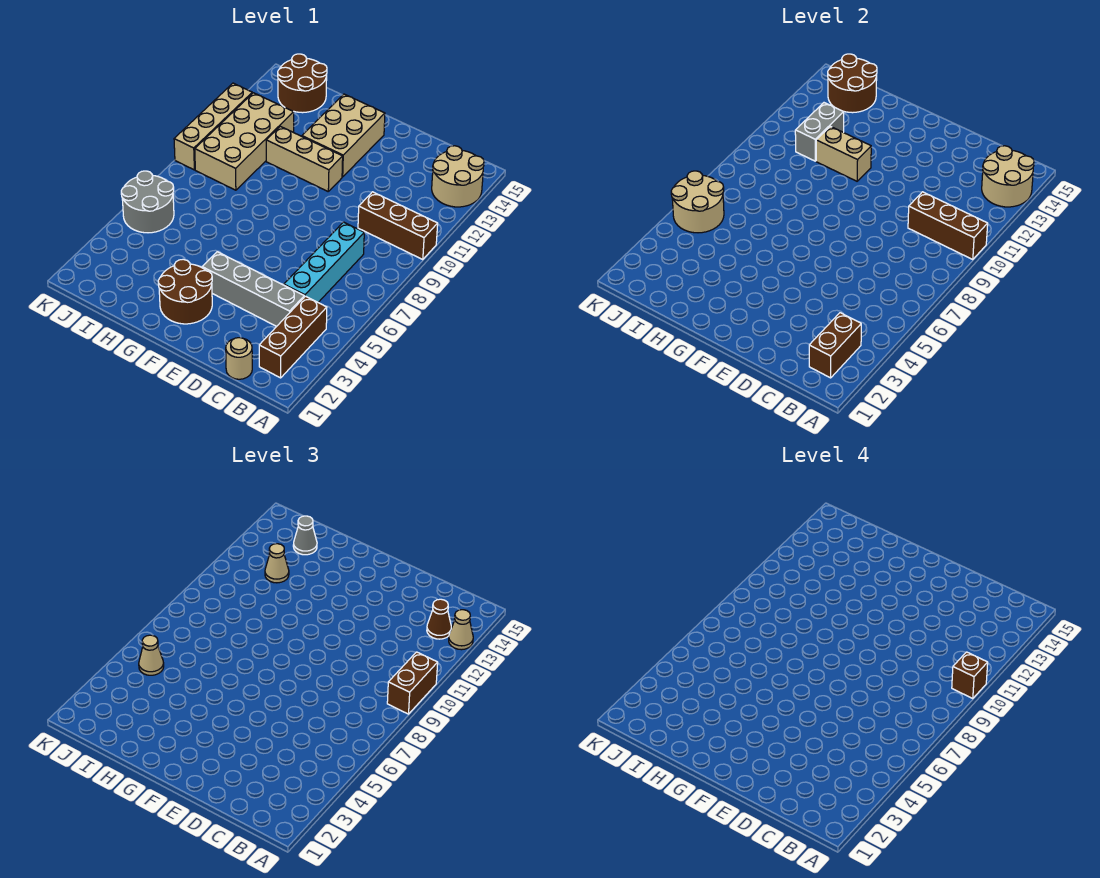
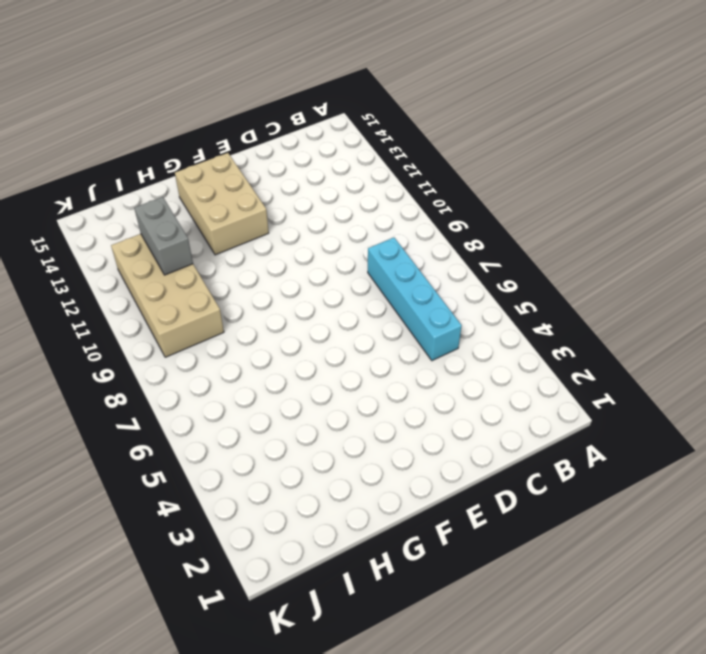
none -> brown brick A10:C10 level 1
none -> tan round brick A13:B14 level 1
none -> brown brick B2:B4 level 1

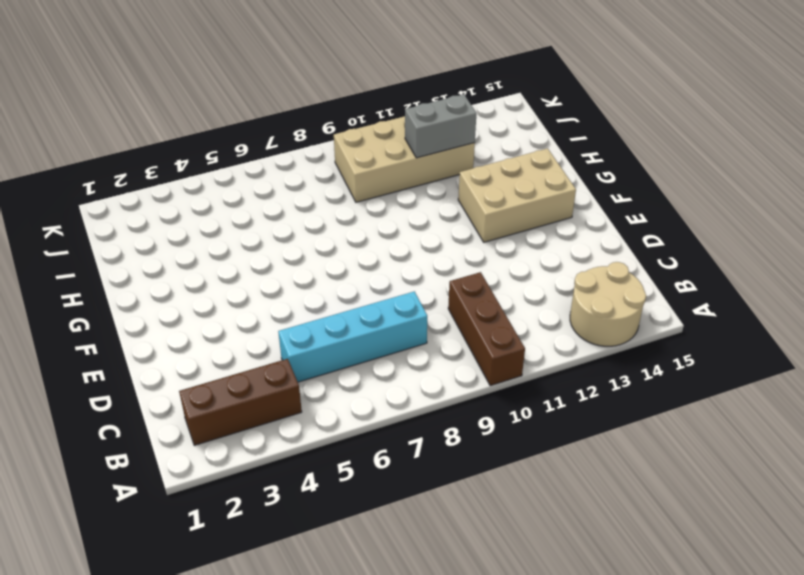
none -> tan round brick C1 level 1
none -> grey brick C4:F4 level 1
none -> brown round brick F2:G3 level 1

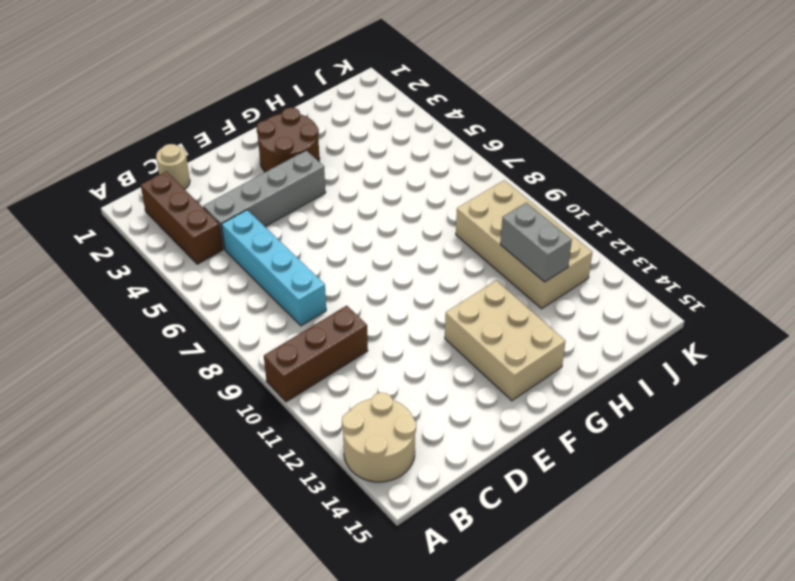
none -> tan brick F11:H11 level 1
none -> brown round brick I14:J15 level 1
none -> grey round brick J5:K6 level 1

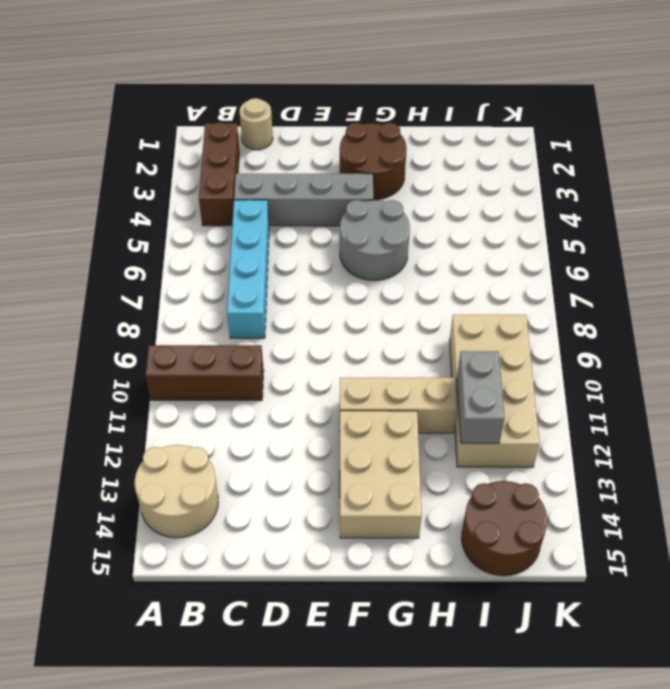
grey round brick F5:G6 level 1 -> grey round brick J5:K6 level 1
none -> tan brick K9:K12 level 1
none -> brown brick A10:C10 level 2
none -> tan round brick A13:B14 level 2

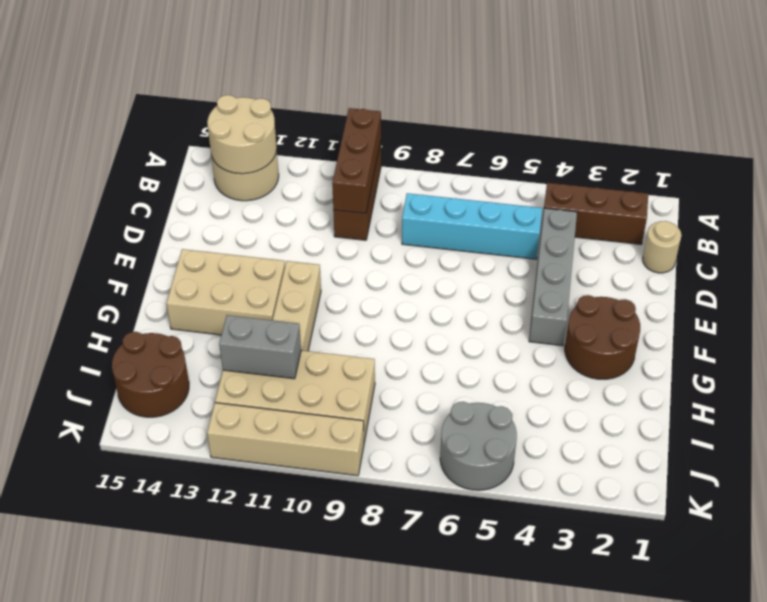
none -> brown brick B2:B3 level 2
none -> tan brick G11:H11 level 2
none -> brown round brick I14:J15 level 2

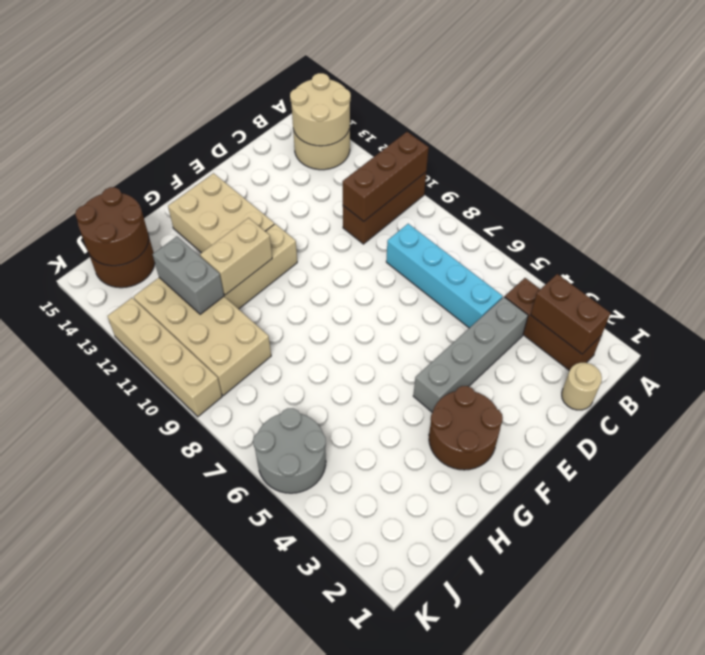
none -> tan round brick J5:K6 level 2
none -> brown brick A9:A10 level 3
none -> tan cone A13 level 3

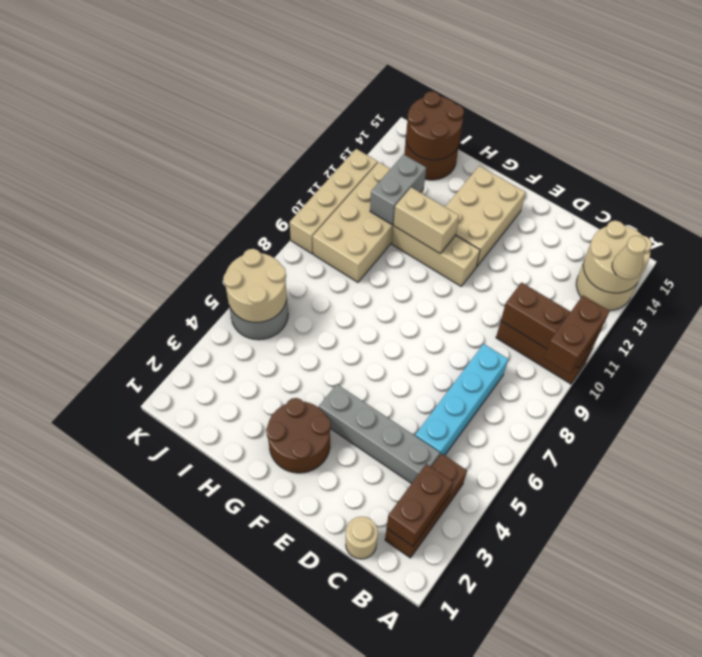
none -> brown cone B13 level 3
none -> tan cone I12 level 3
none -> grey cone I14 level 3

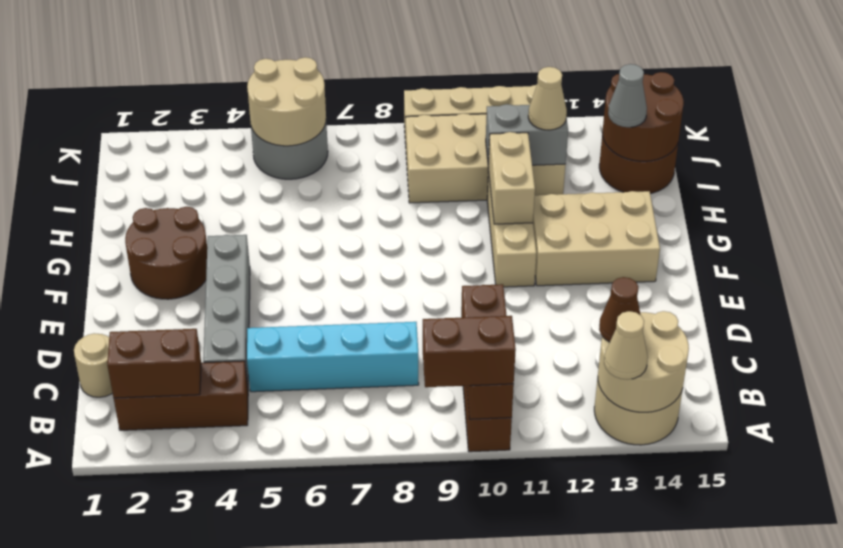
none -> tan cone J5 level 3
none -> brown brick A10 level 4

